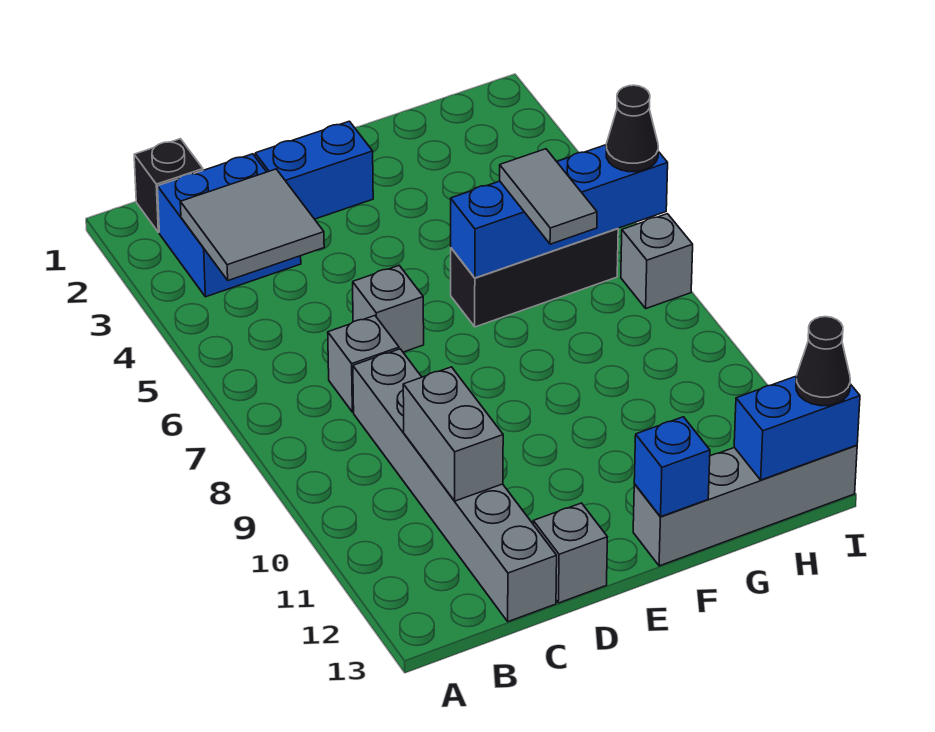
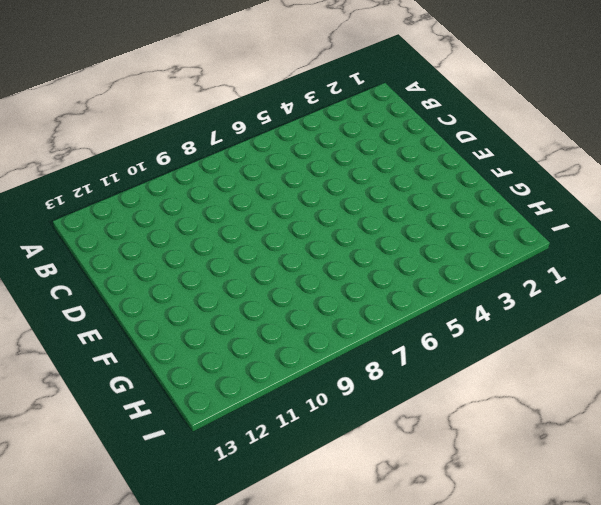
none -> black brick B1 level 1
none -> blue brick B2:C3 level 1
none -> grey brick C7 level 1

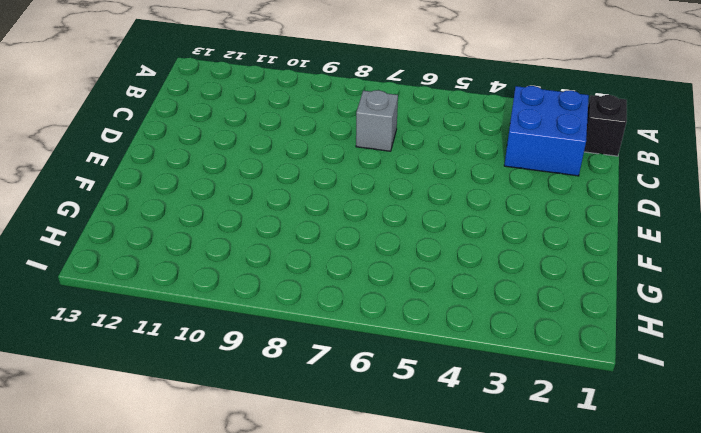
none -> grey brick C8:C13 level 1
none -> blue brick D2:E2 level 1
none -> grey brick D6 level 1

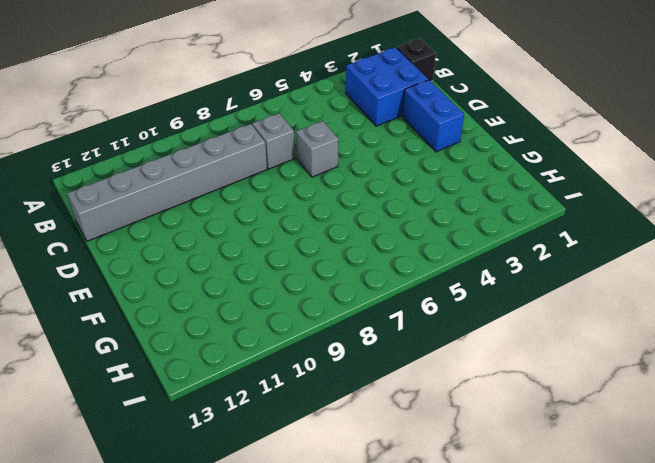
none -> grey brick D13 level 1
none -> black brick F6:H6 level 1
none -> grey brick F13:I13 level 1

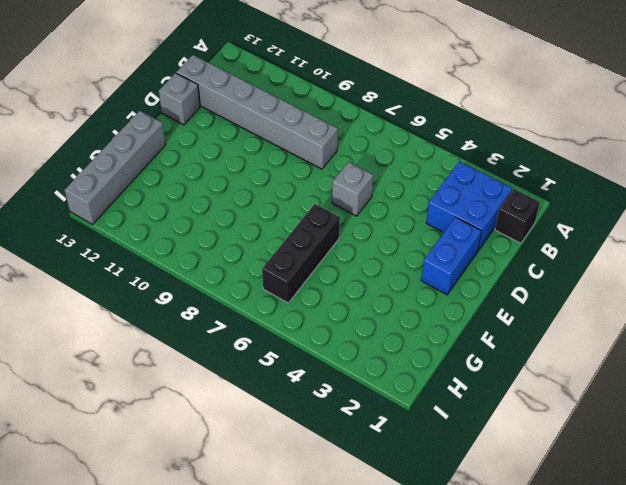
none -> grey brick C7 level 1
none -> grey brick I7 level 1
none -> grey tile B3:C4 level 2

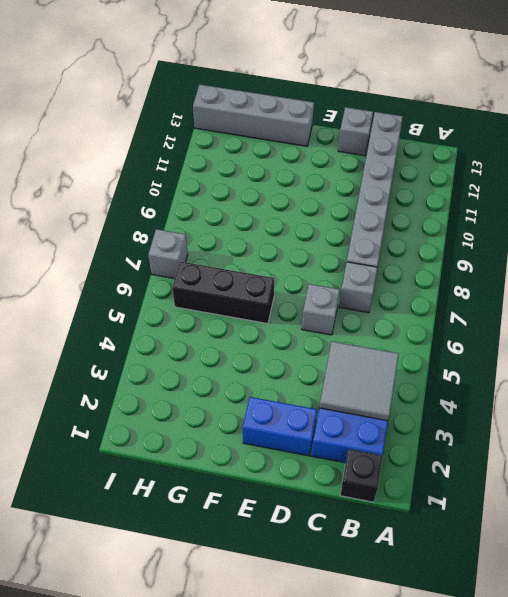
none -> grey brick C10:C11 level 2
none -> blue brick F6:I6 level 2
none -> blue brick F13 level 2

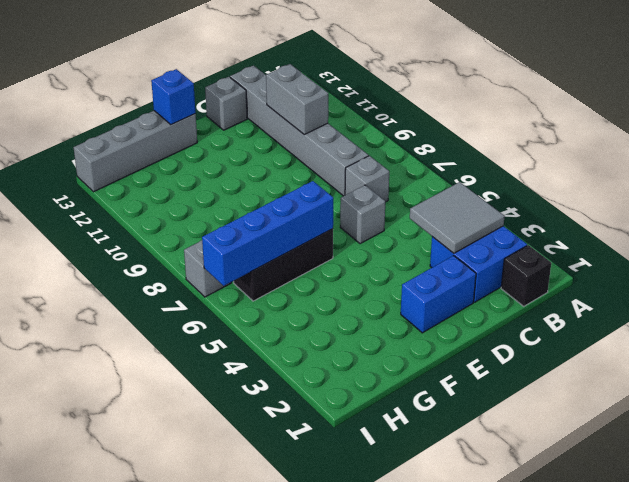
none -> blue brick H13:I13 level 2
none -> grey tile G6:G7 level 3
none -> black cone I6 level 3

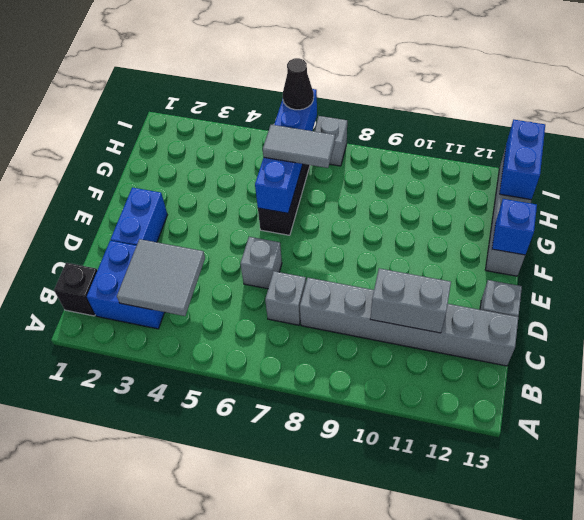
none -> black cone I13 level 3

